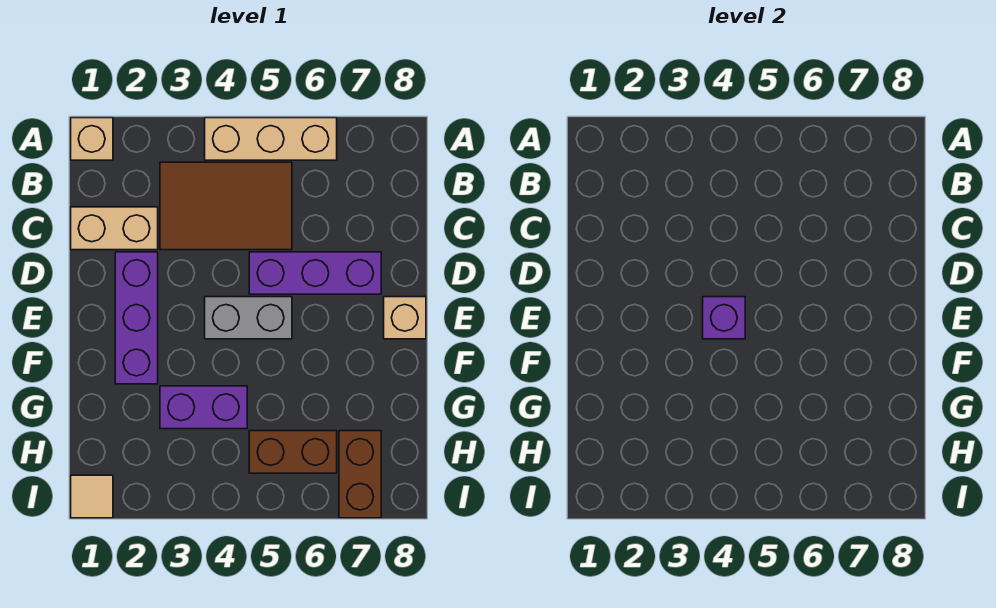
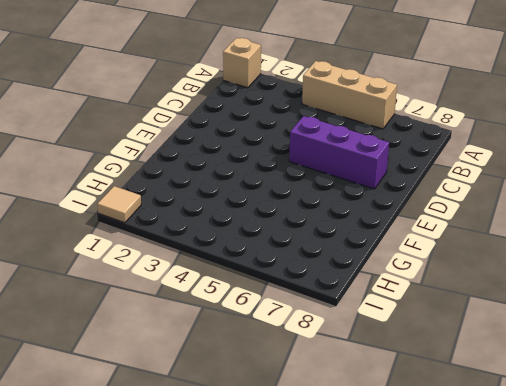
none -> brown tile B3:C5 level 1
none -> tan brick C1:C2 level 1
none -> purple brick D2:F2 level 1

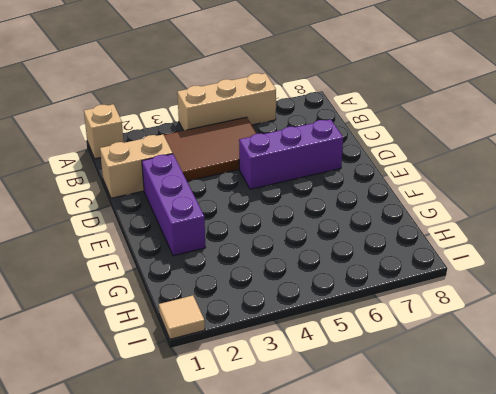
none -> grey brick E4:E5 level 1
none -> tan brick E8 level 1
none -> purple brick G3:G4 level 1

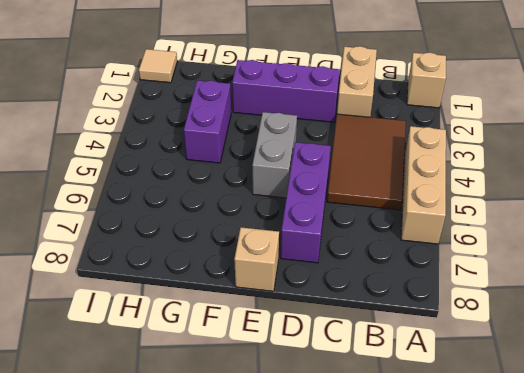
none -> brown brick H5:H6 level 1
none -> brown brick H7:I7 level 1
none -> purple brick E4 level 2

